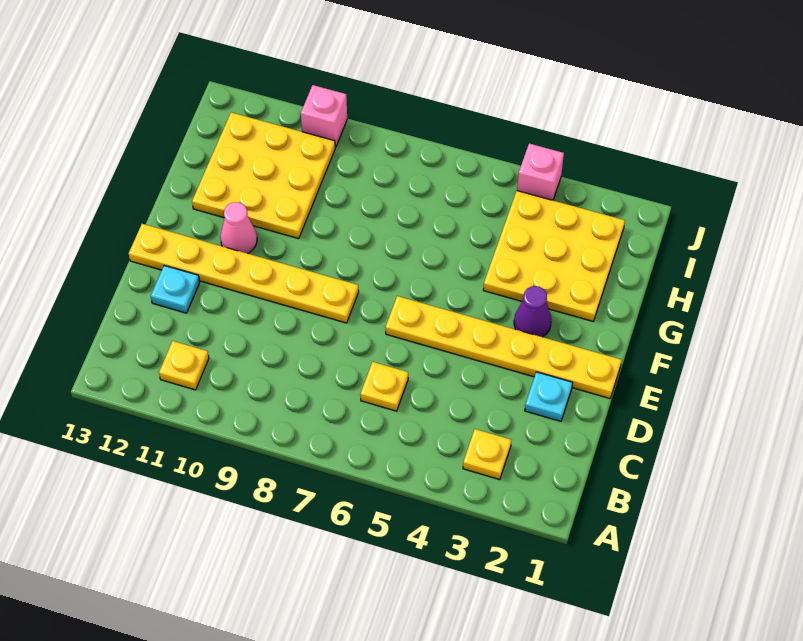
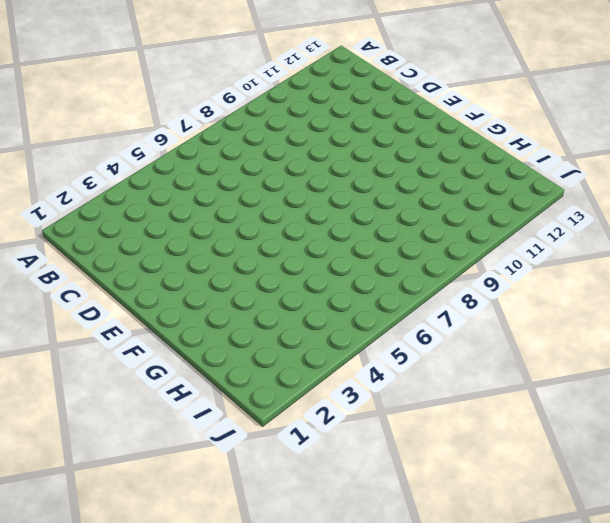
none -> yellow plate B3 level 1
none -> yellow plate B11 level 1
none -> yellow plate C6 level 1

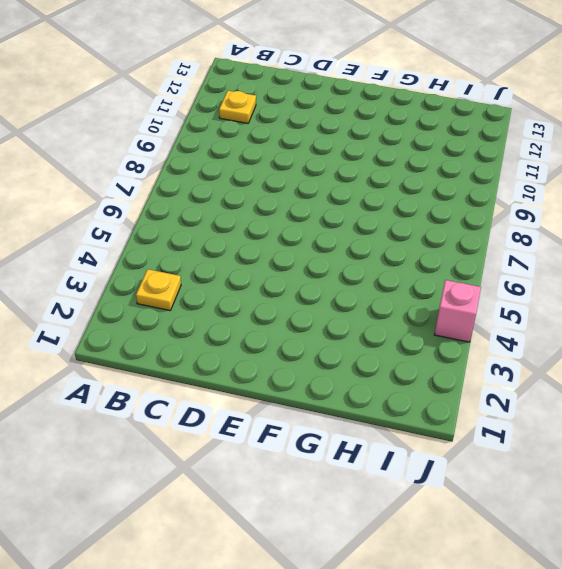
none -> yellow plate C6 level 1
none -> cyan plate D2 level 1
none -> cyan plate D12 level 1

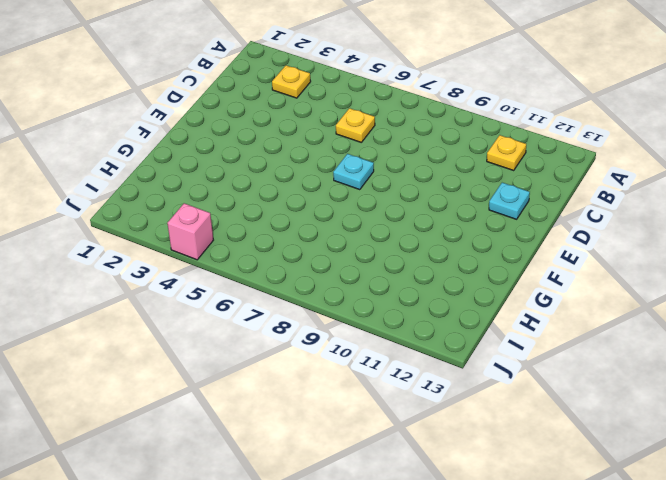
cyan plate E7 level 1 -> cyan plate D2 level 1
none -> yellow plate E1:E6 level 1
none -> yellow plate E8:E13 level 1
none -> purple cone F3 level 1

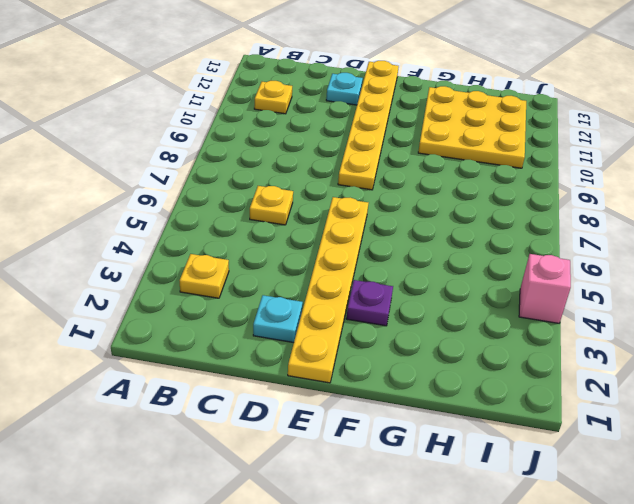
purple plate F3 level 1 -> purple cone F3 level 1
none -> pink cone F11 level 1
none -> yellow plate G2:I4 level 1
none -> pink brick J10 level 1

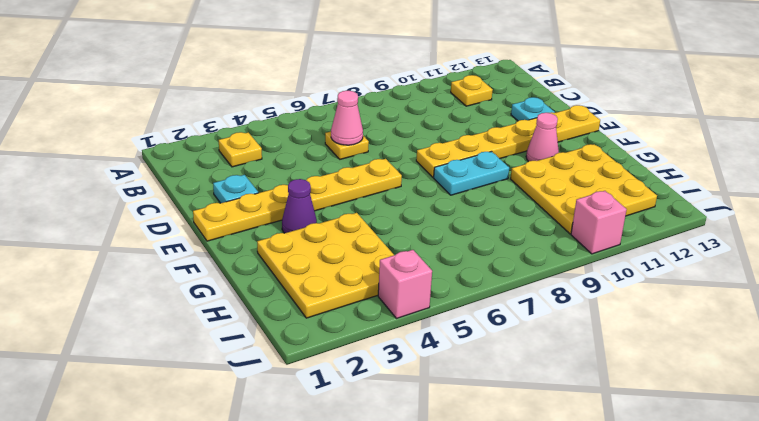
pink cone C6 level 2 -> none
cyan plate F8:F9 level 1 -> none

